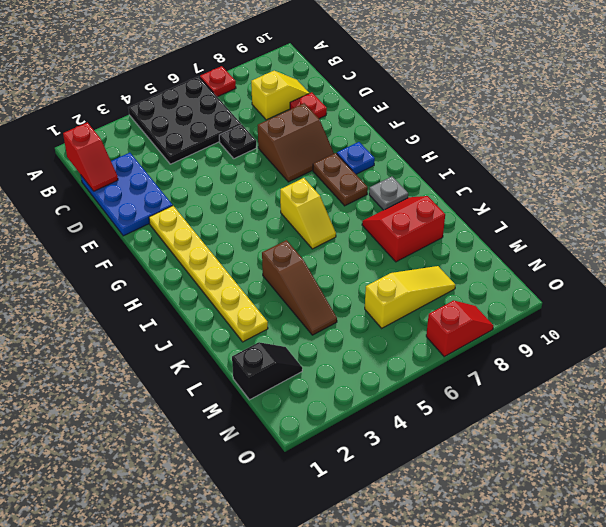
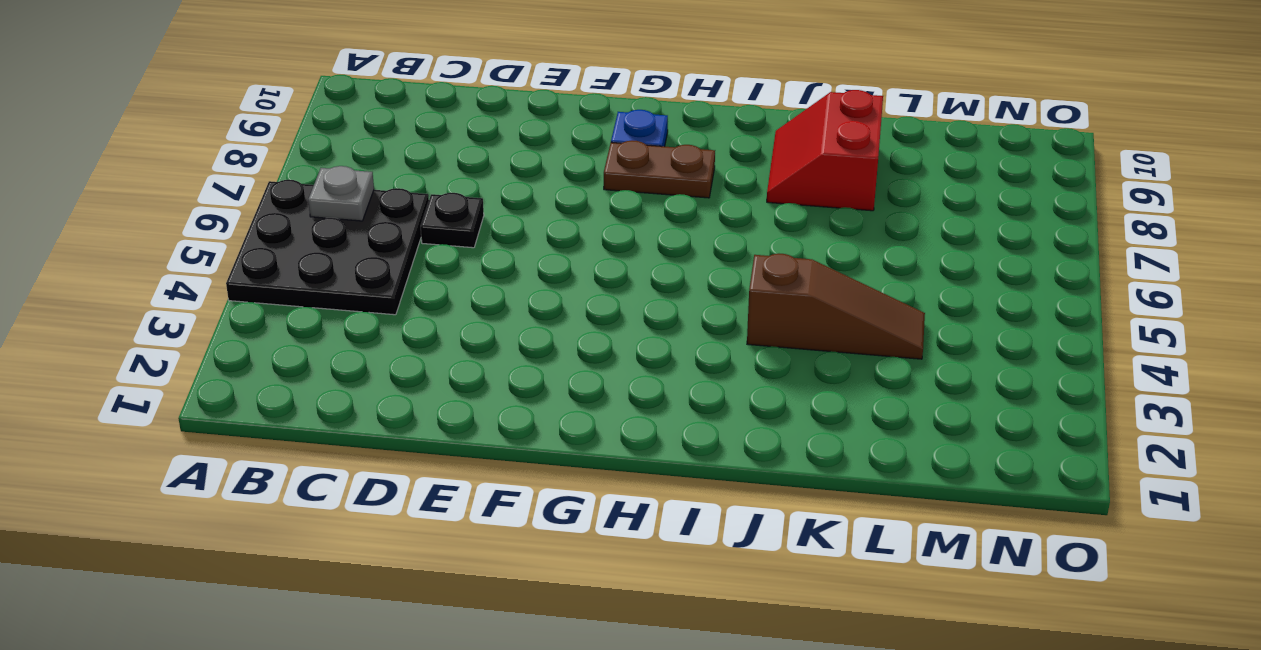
grey plate B6 level 2 -> grey plate I9 level 1
none -> red plate A7 level 1
none -> blue plate C1:E2 level 1
none -> yellow slope C8:C9 level 1 top 8

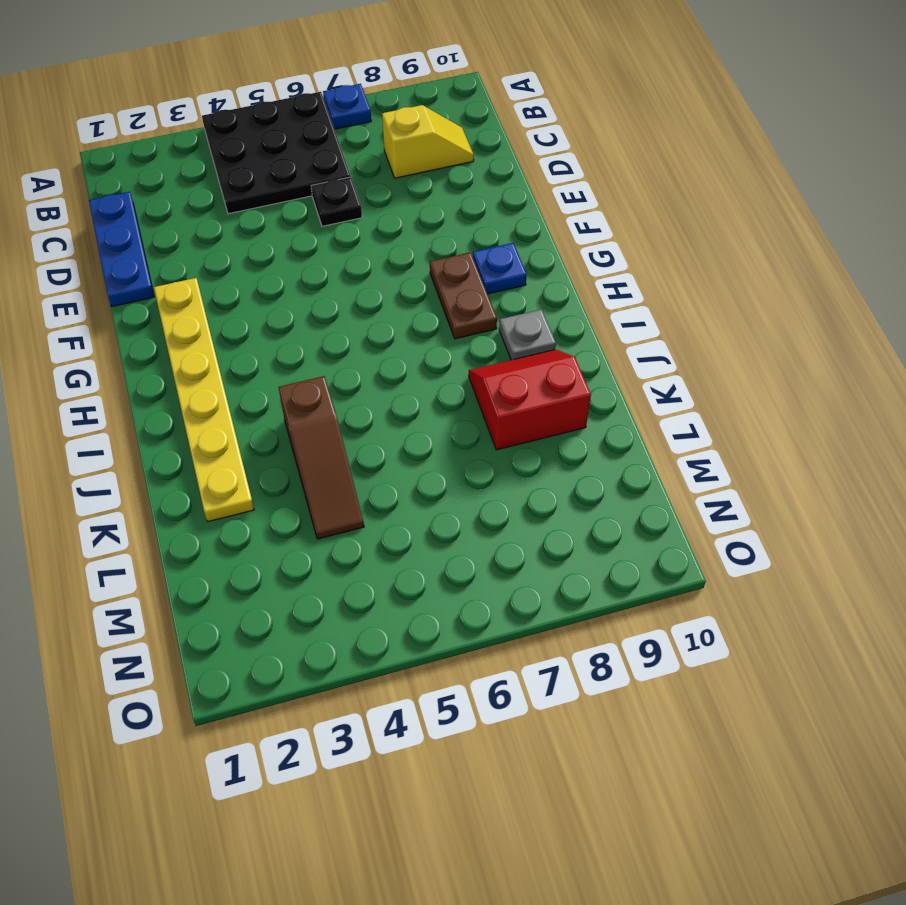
blue plate A7 level 1 -> red plate A7 level 1
blue plate C1:E1 level 1 -> blue plate C1:E2 level 1
none -> red plate D9 level 1
none -> brown slope E7:F8 level 1 top E
none -> yellow slope H6:I6 level 1 top H

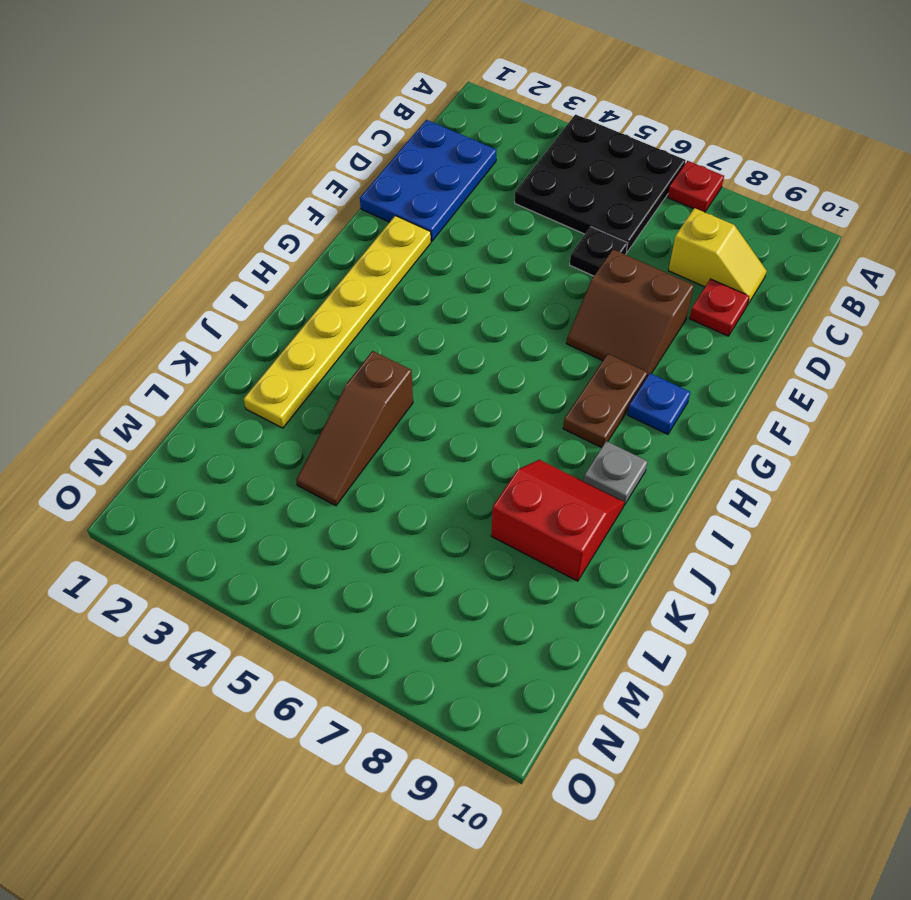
none -> yellow slope H6:I6 level 1 top H
none -> black slope M1:M2 level 1 top 1
none -> yellow slope M6:M8 level 1 top 6

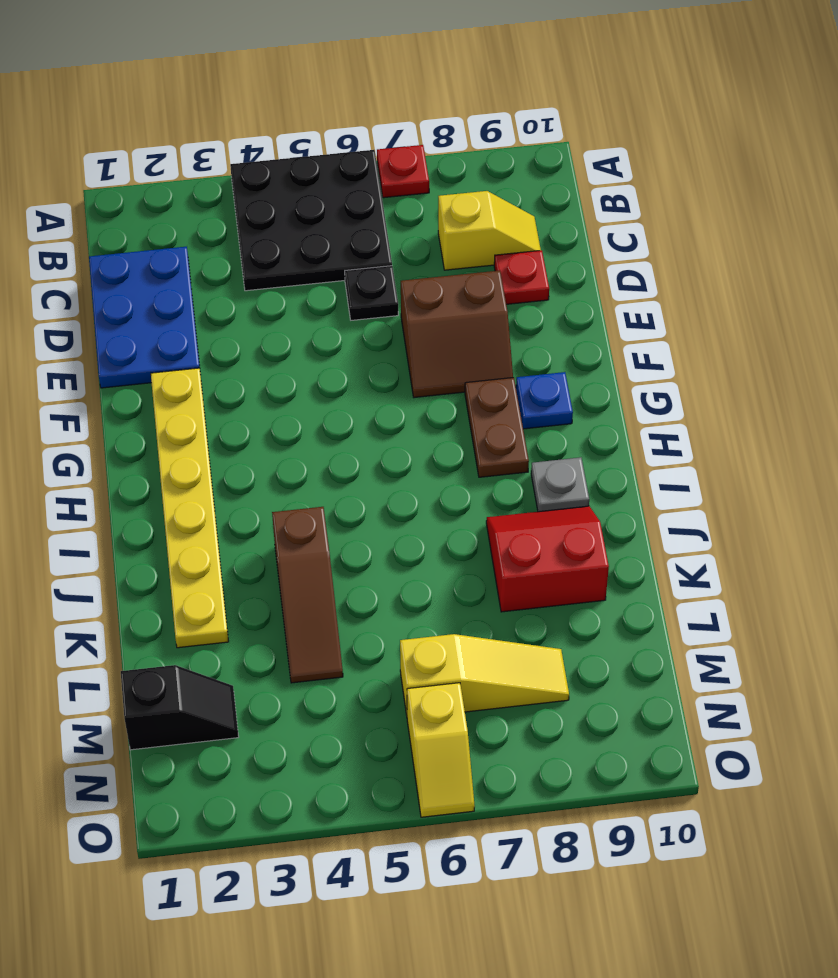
yellow slope N6:O6 level 1 top N -> yellow slope H6:I6 level 1 top H
none -> red slope O7:O8 level 1 top 7
none -> red slope B1:C1 level 2 top B

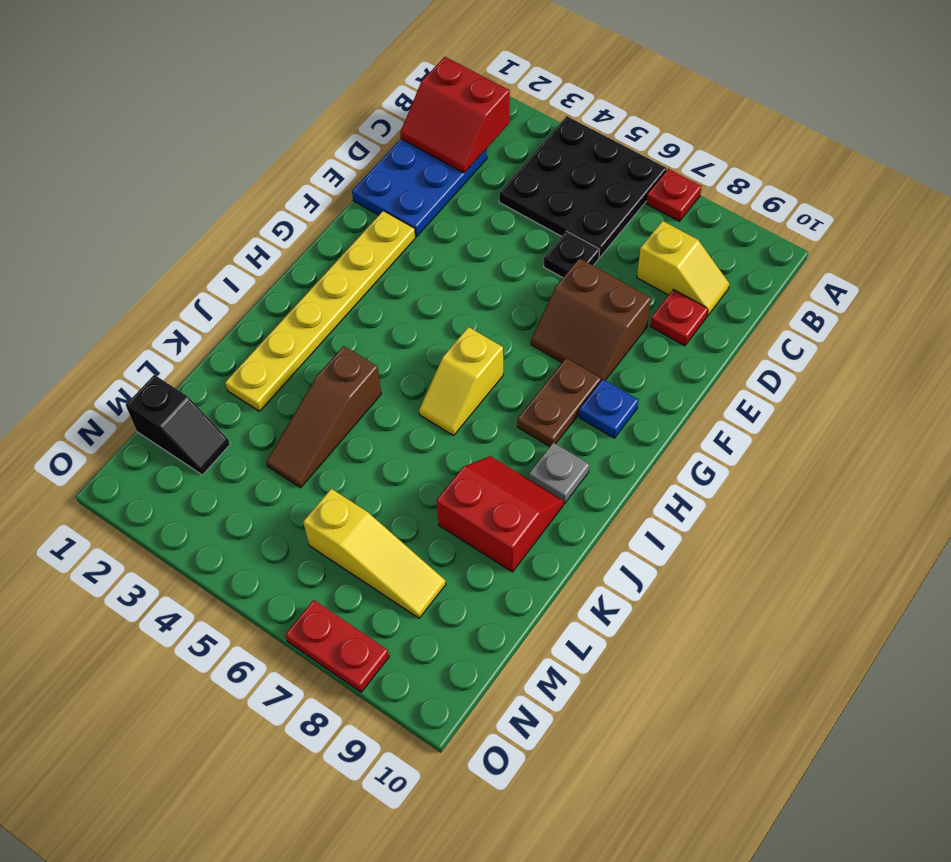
red slope B1:C2 level 2 top B -> red slope B1:C1 level 2 top B
red plate O7:O8 level 1 -> red slope O7:O8 level 1 top 7

